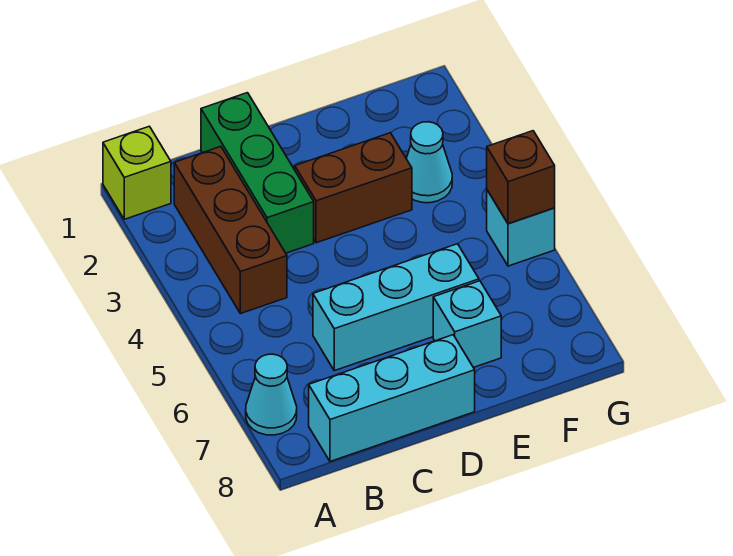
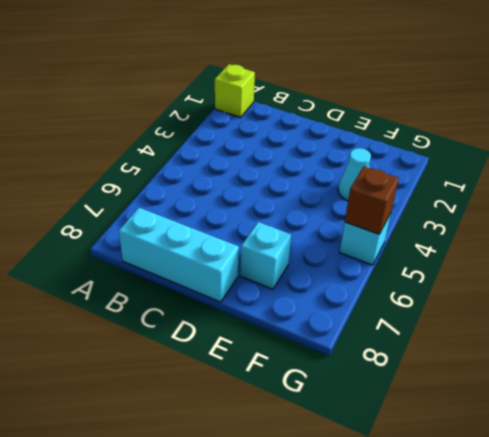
none -> cyan cone A7 level 1
none -> brown brick B2:B4 level 1

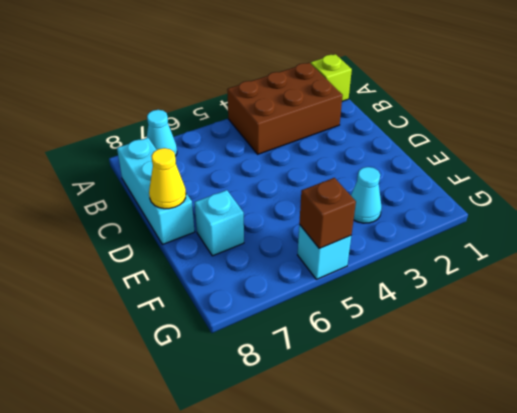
brown brick A2:B4 level 1 -> brown brick B2:B4 level 1
yellow cone D8 level 2 -> none
none -> green brick C1:C3 level 1
none -> cyan brick C6:E6 level 1

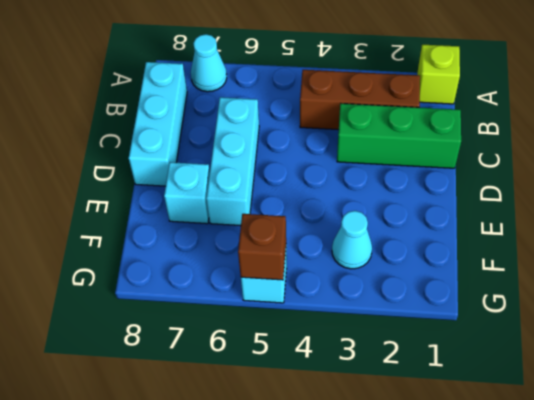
none -> brown brick D3:E3 level 1

